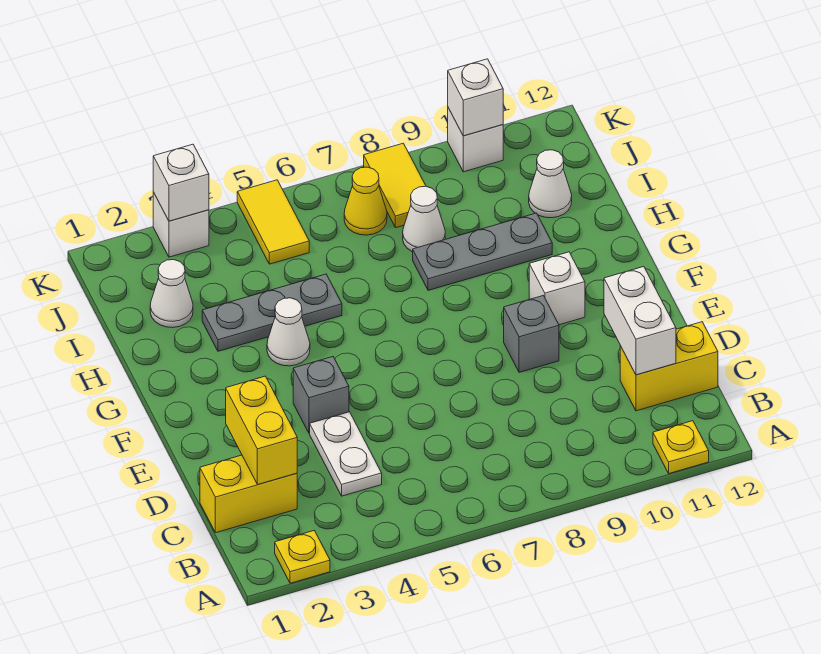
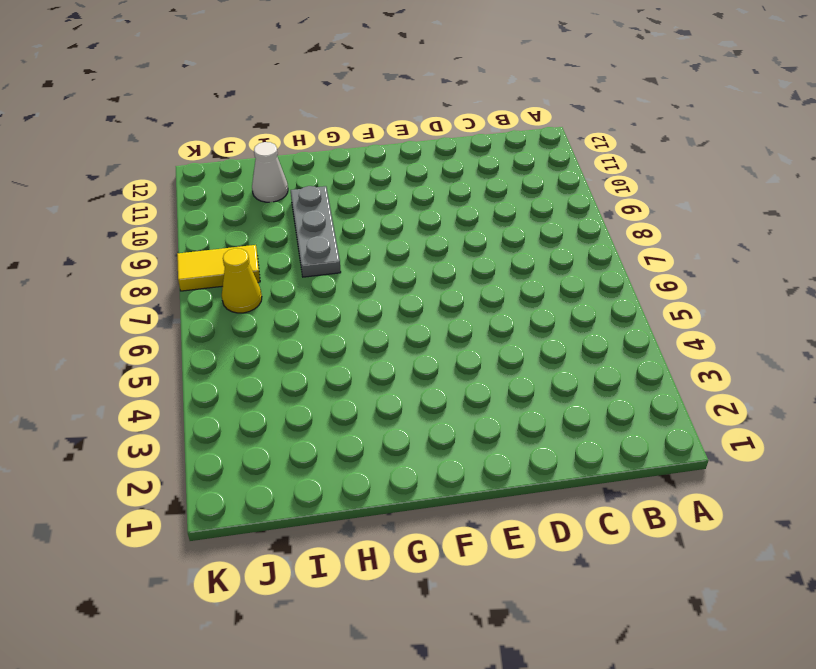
none -> yellow plate A2 level 1
none -> yellow plate A11 level 1
none -> yellow brick C1:C2 level 1

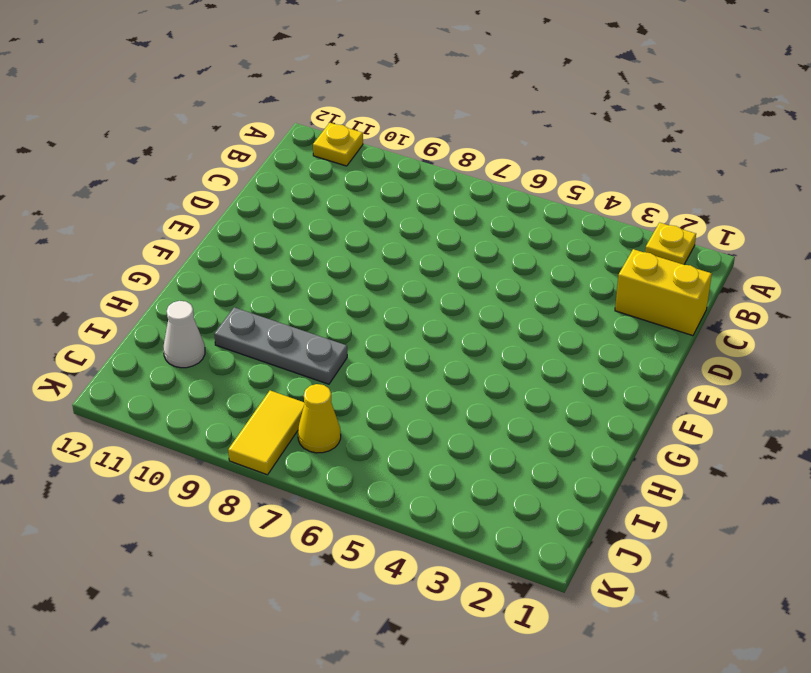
none -> white plate C4:D4 level 1
none -> yellow brick C11:C12 level 1
none -> grey brick E4 level 1

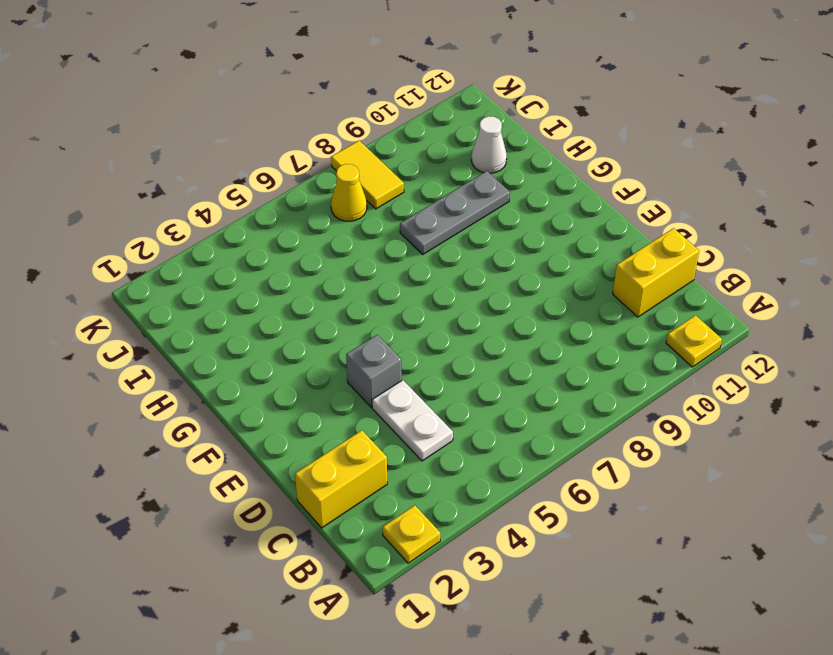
none -> grey brick E9 level 1
none -> white brick F10 level 1
none -> white cone G4 level 1

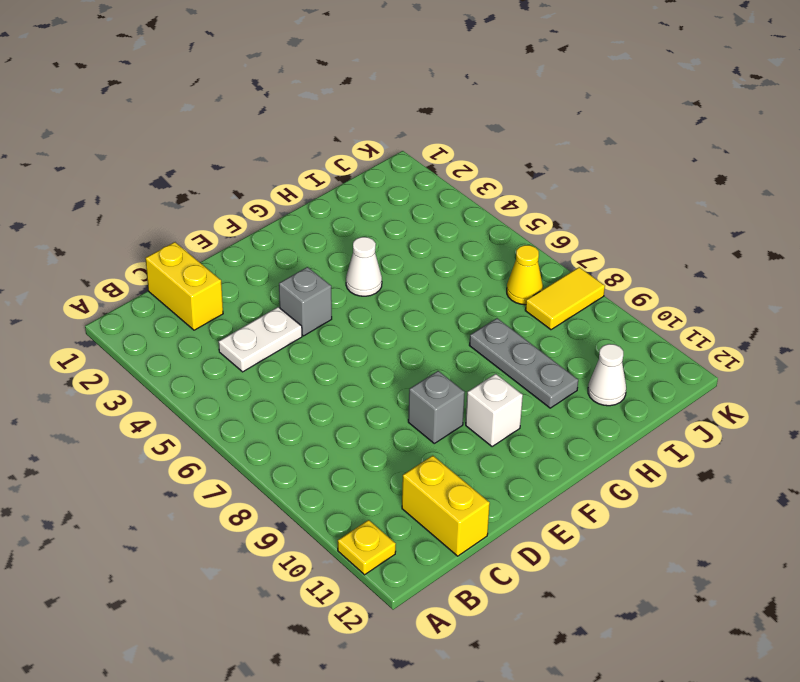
none -> yellow plate A2 level 1
none -> grey plate H3:H5 level 1
none -> white cone I2 level 1

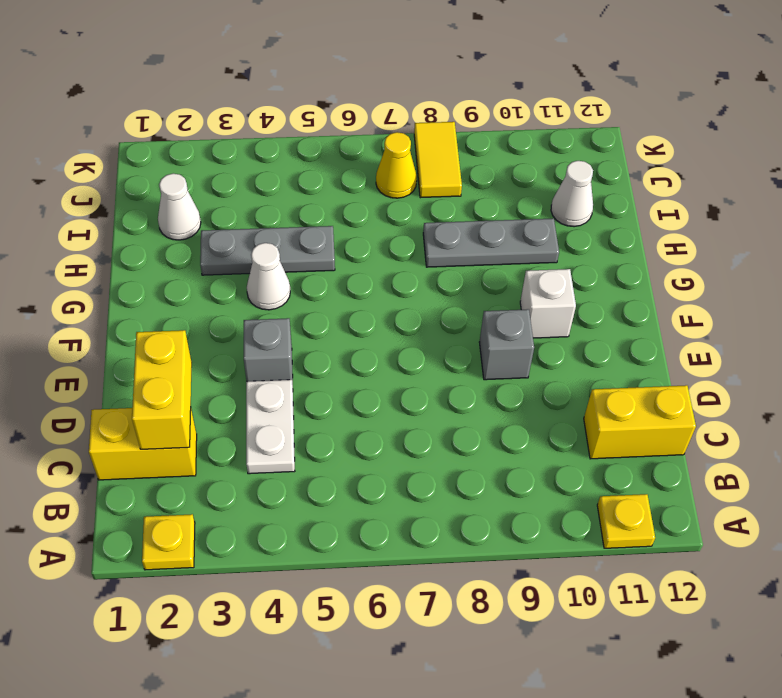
none -> white cone I8 level 1
none -> yellow tile J5:K5 level 1
none -> white brick K3 level 1

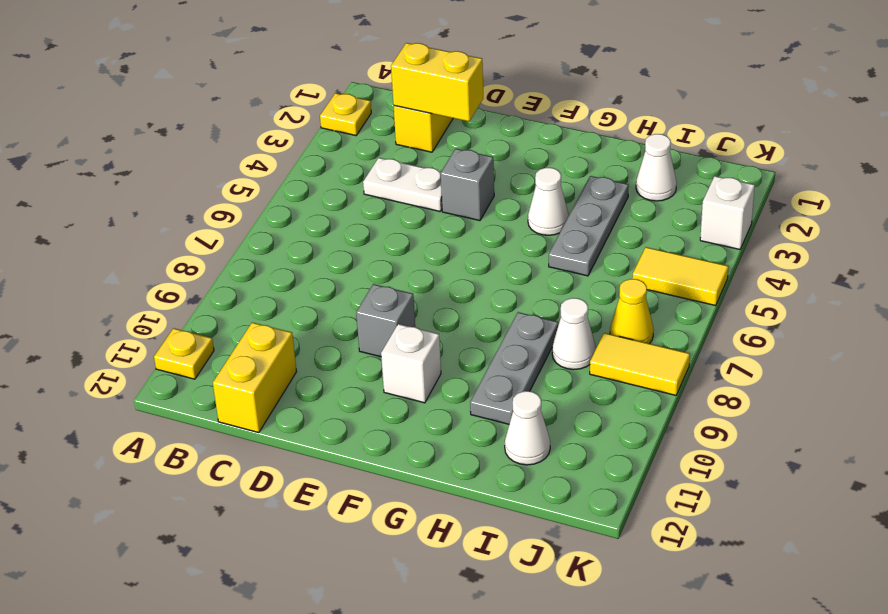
none -> white brick K10 level 1
none -> white brick C11:D11 level 2
none -> white brick K3 level 2

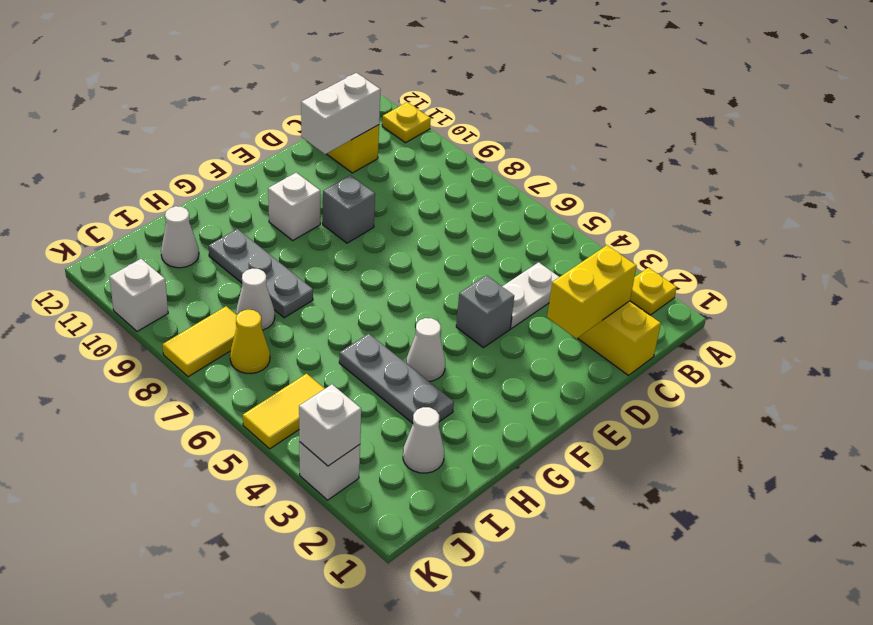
none -> white brick K10 level 2

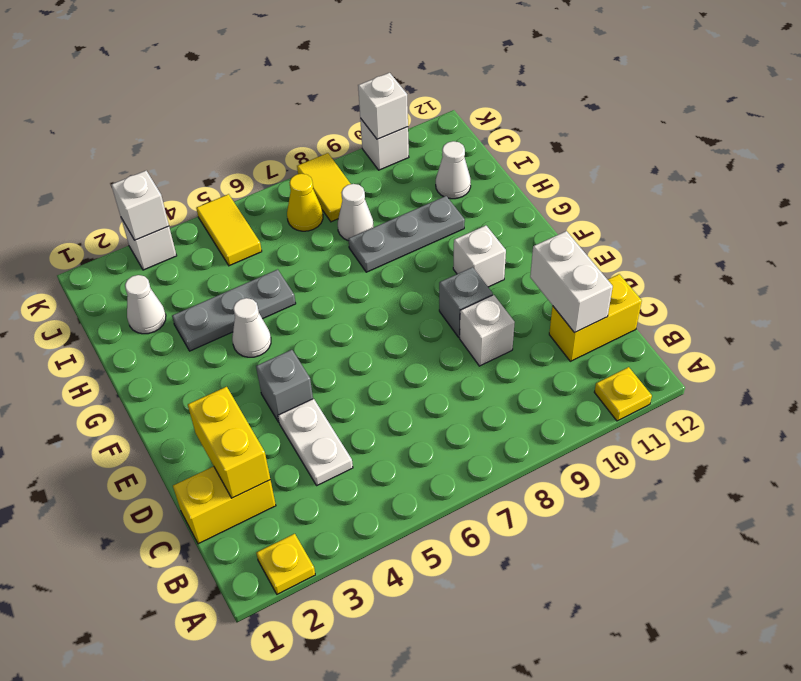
white brick D9 level 1 -> none

